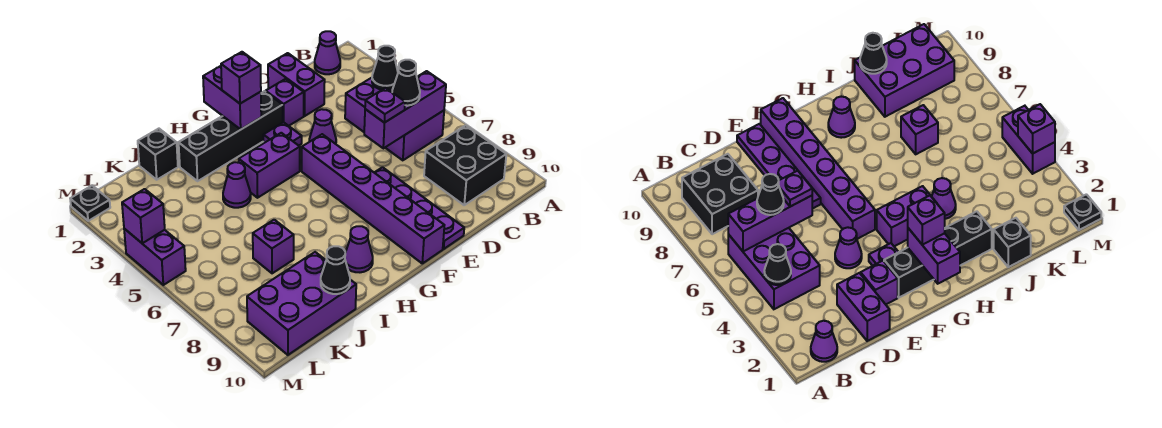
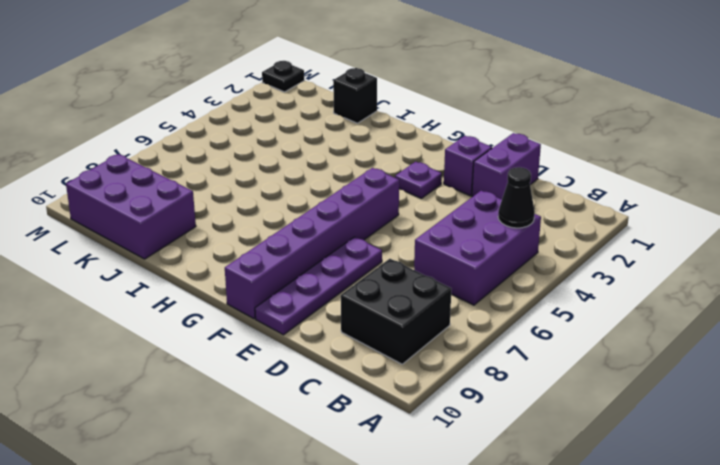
none -> purple cone B1 level 1
none -> purple cone E4 level 1
none -> black brick F2:I2 level 1

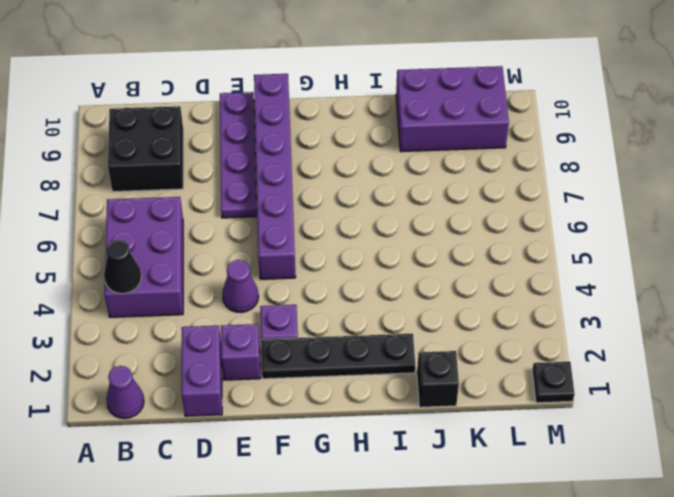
black plate F2:I2 level 1 -> black brick F2:I2 level 1
none -> purple brick G4:H4 level 1
none -> purple cone H9 level 1
none -> purple cone I4 level 1

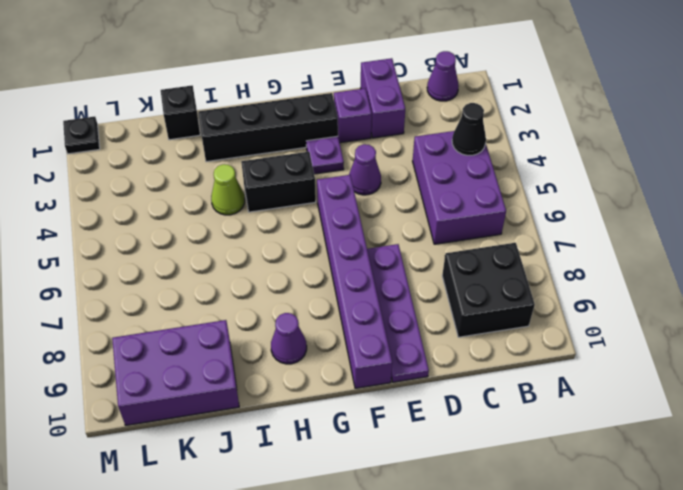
black brick G4:H4 level 1 -> purple brick G4:H4 level 1
lime cone I4 level 1 -> purple cone I4 level 1
none -> purple brick J7 level 1
none -> purple brick M4:M5 level 1
none -> purple brick B6:D6 level 2

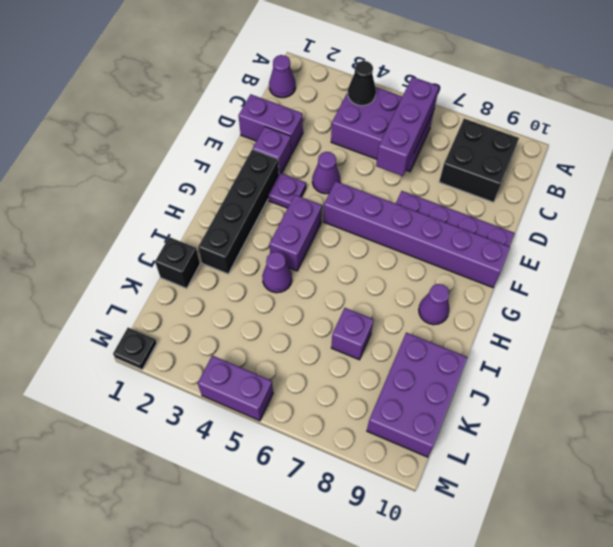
none -> purple brick G1:G2 level 2
none -> black cone J10 level 2
none -> purple brick M4 level 2

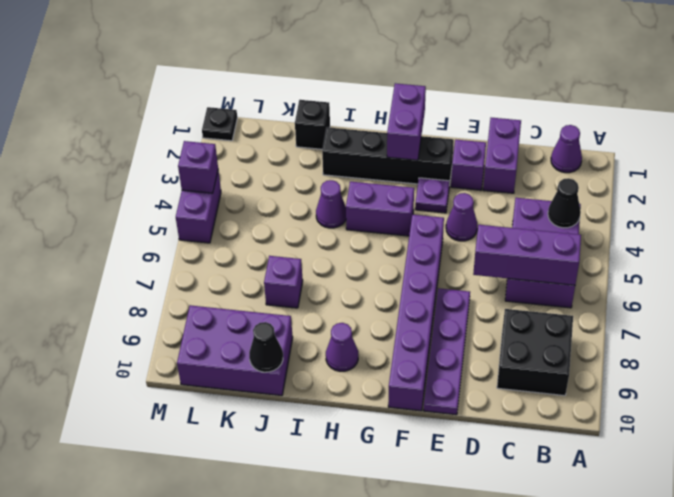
none -> black cone C6 level 3
none -> purple plate D6 level 3
none -> purple brick G2 level 3

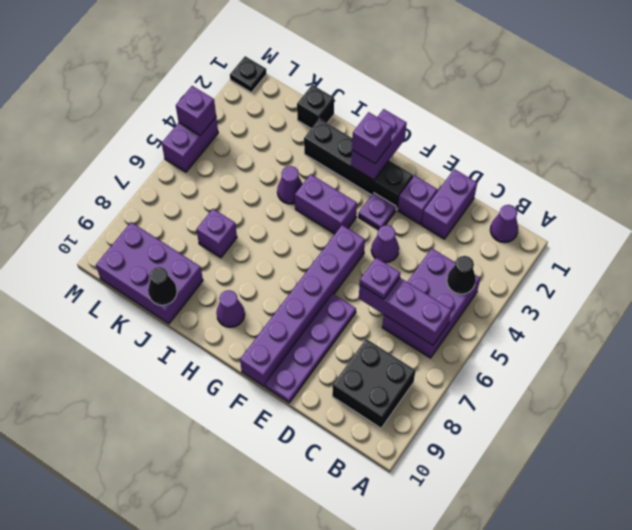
none -> black cone C6 level 3

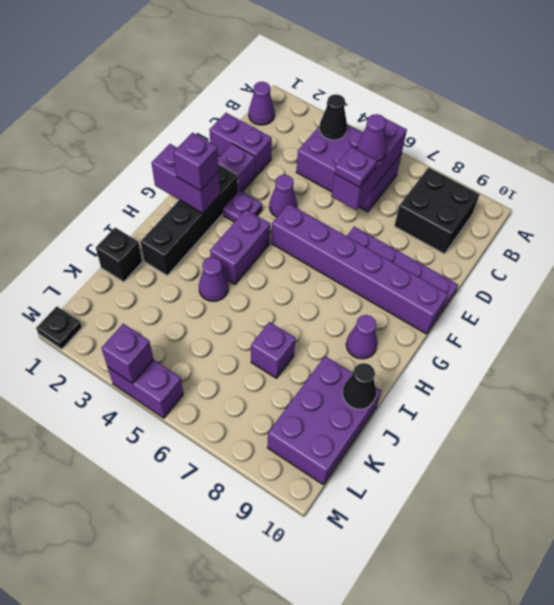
purple cone C6 level 3 -> black cone C6 level 3

